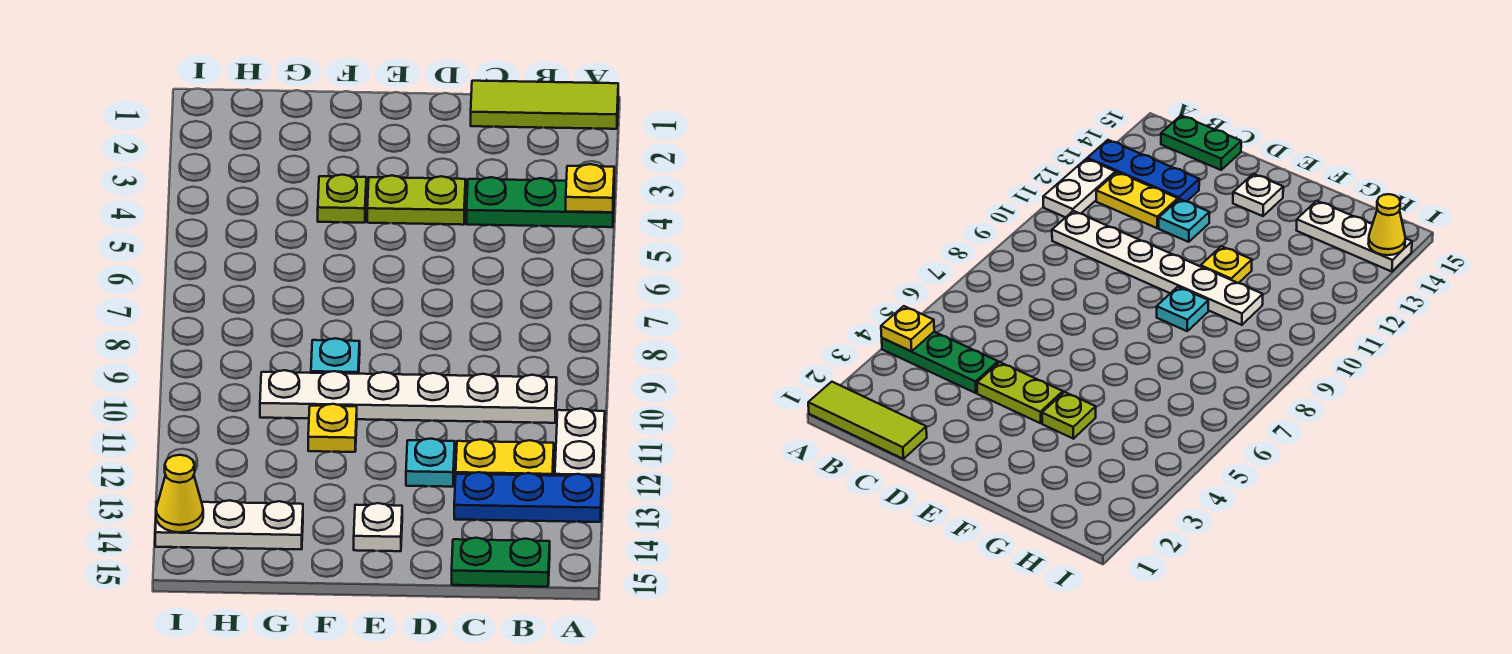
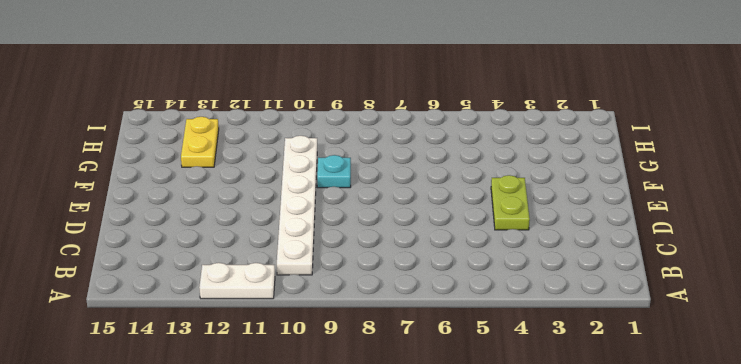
yellow plate G13:H13 level 1 -> yellow plate B12:C12 level 1
none -> lime tile A1:C1 level 1
none -> green plate A4:C4 level 1
none -> blue plate A13:C13 level 1

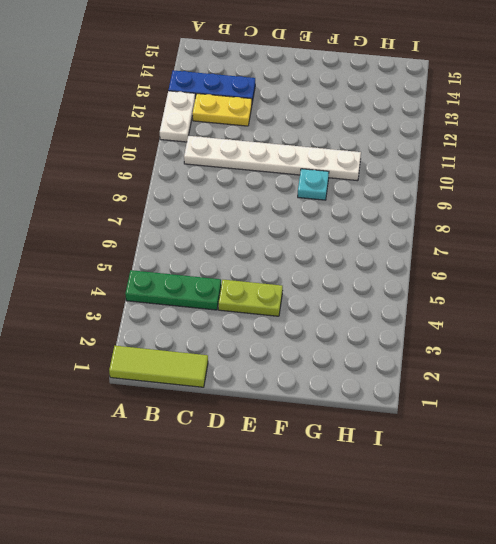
none -> green plate B15:C15 level 1
none -> cyan plate D12 level 1
none -> white plate E14 level 1

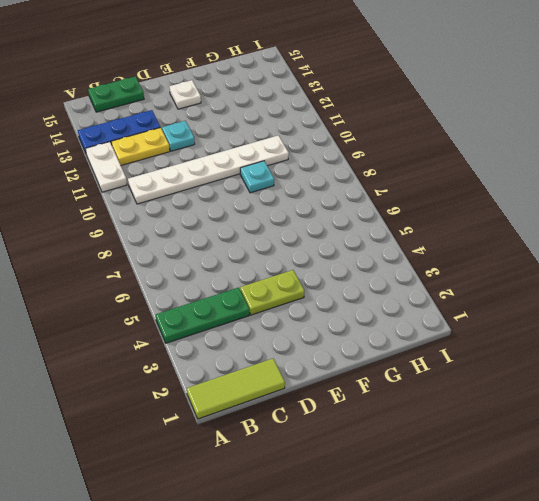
none -> lime plate F4 level 1
none -> yellow plate F11 level 1
none -> white plate G14:I14 level 1

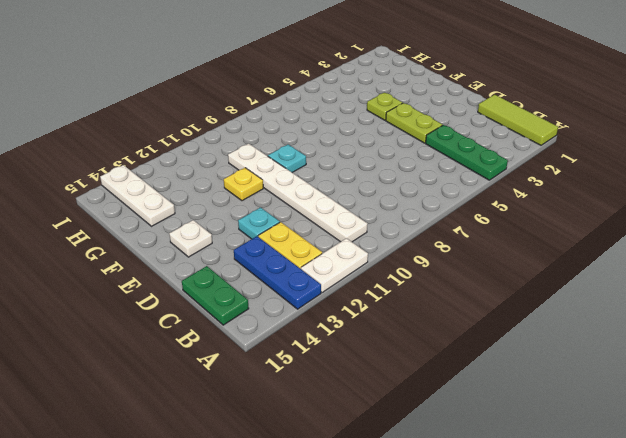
none -> yellow plate A4 level 2
none -> yellow cone I14 level 2

